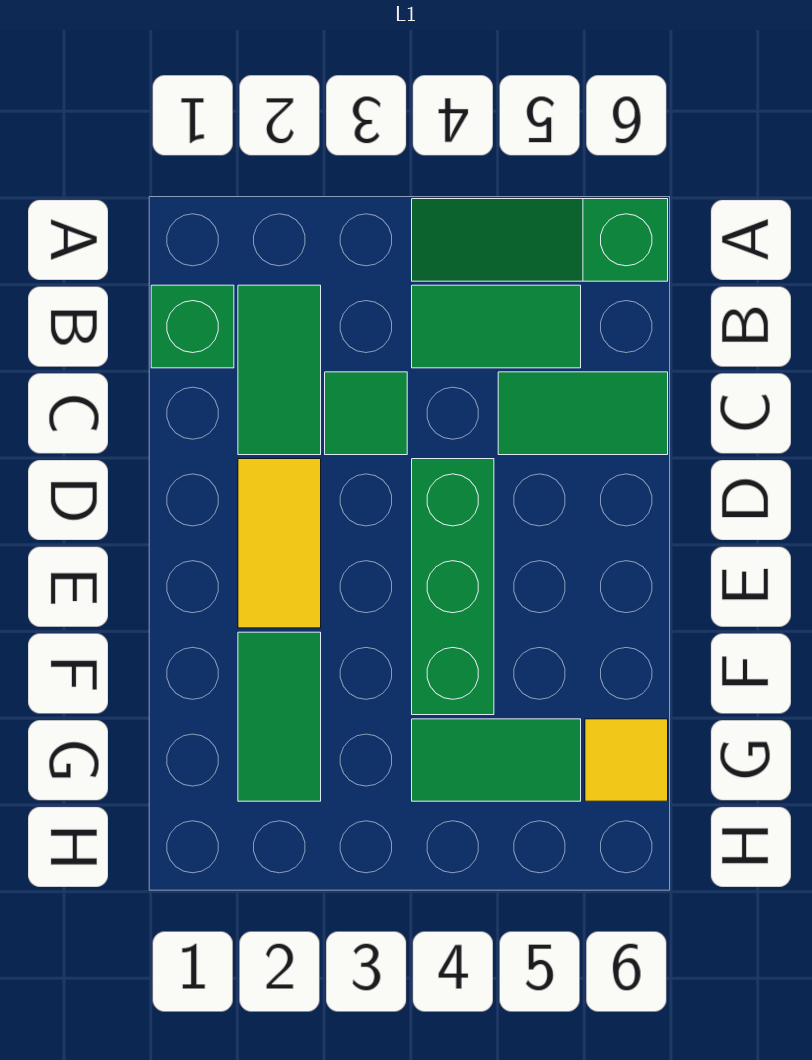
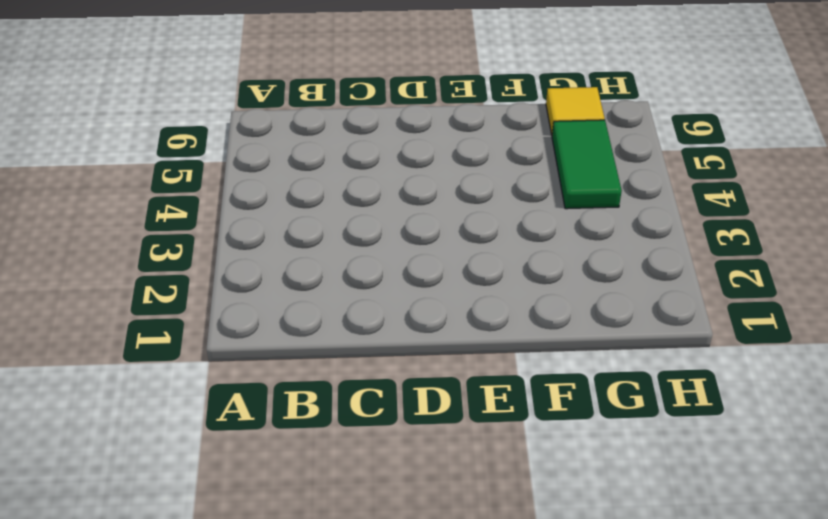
none -> green slope A4:A6 level 1 top 6
none -> green brick B1 level 1

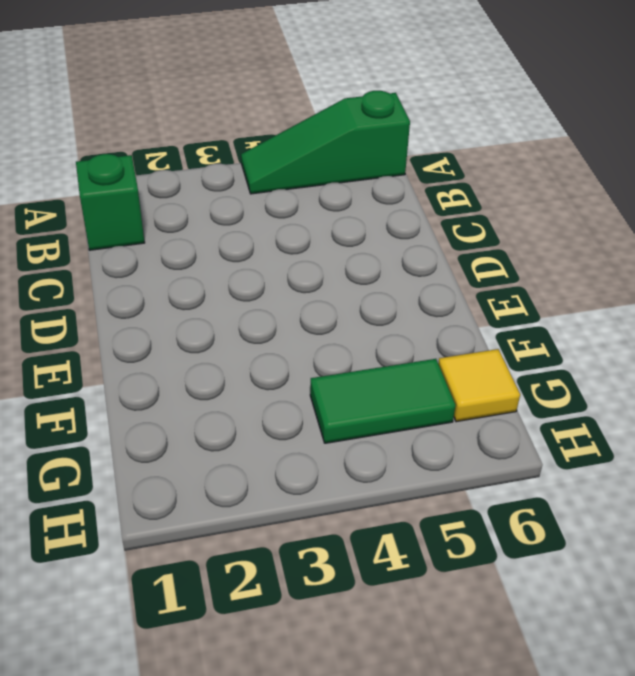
none -> green tile B2:C2 level 1
none -> green tile B4:B5 level 1

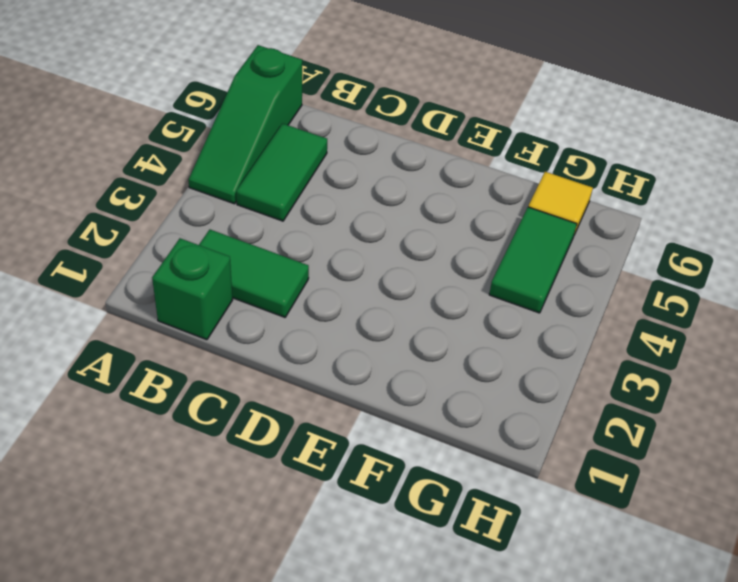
none -> green tile C3 level 1
none -> green tile C5:C6 level 1

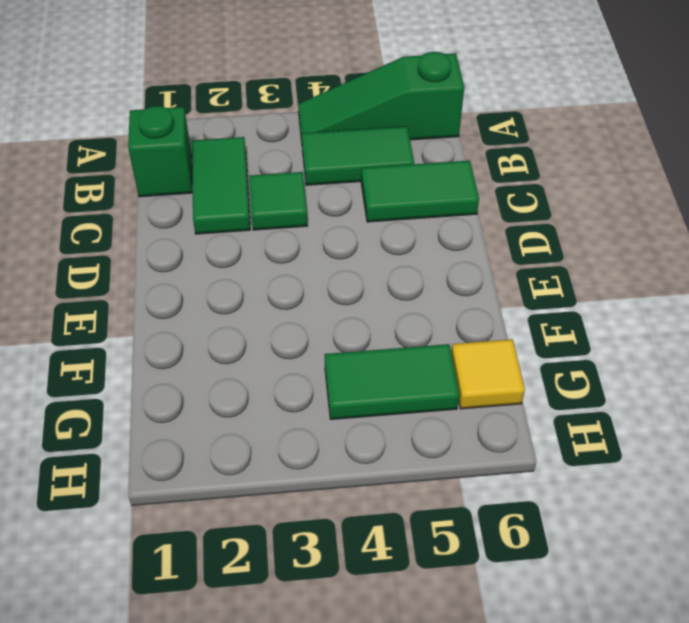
none -> yellow tile D2:E2 level 1
none -> green brick D4:F4 level 1

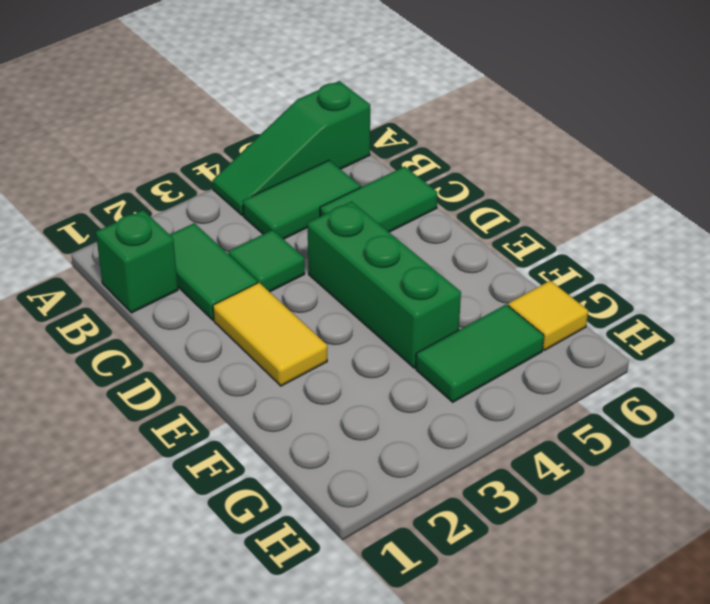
none -> green tile F2:G2 level 1

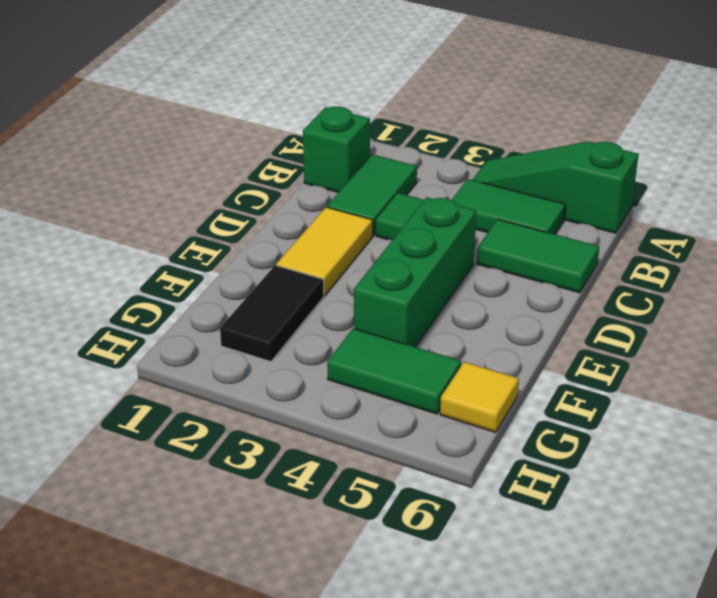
black tile F2:G2 level 1 -> green tile F2:G2 level 1

